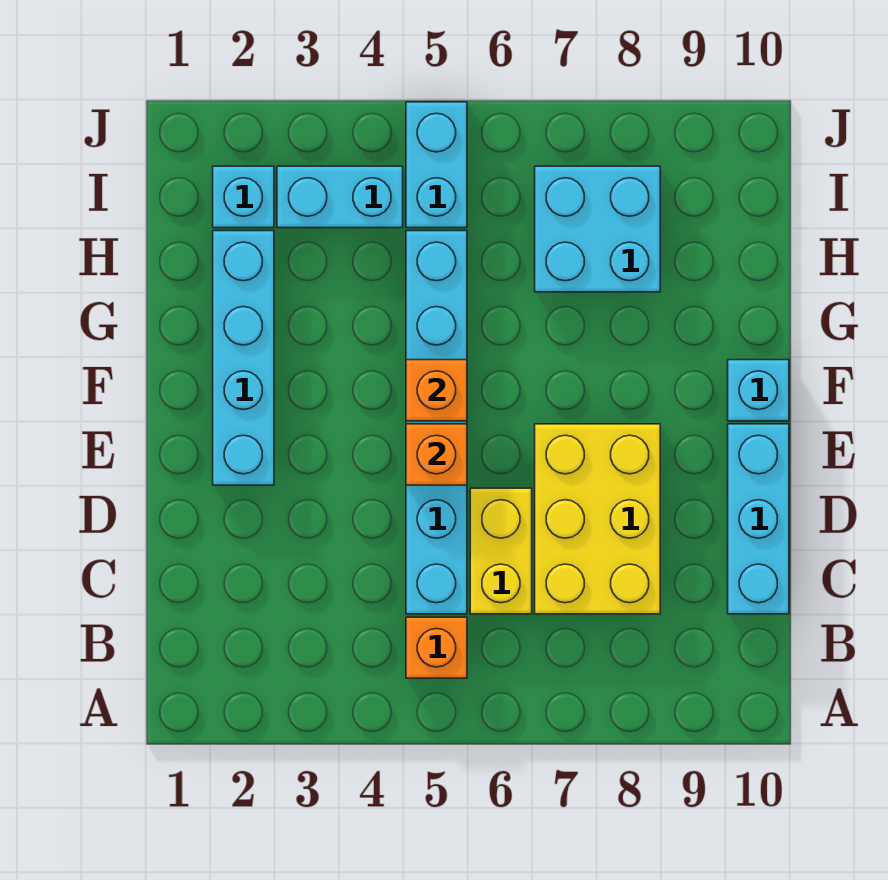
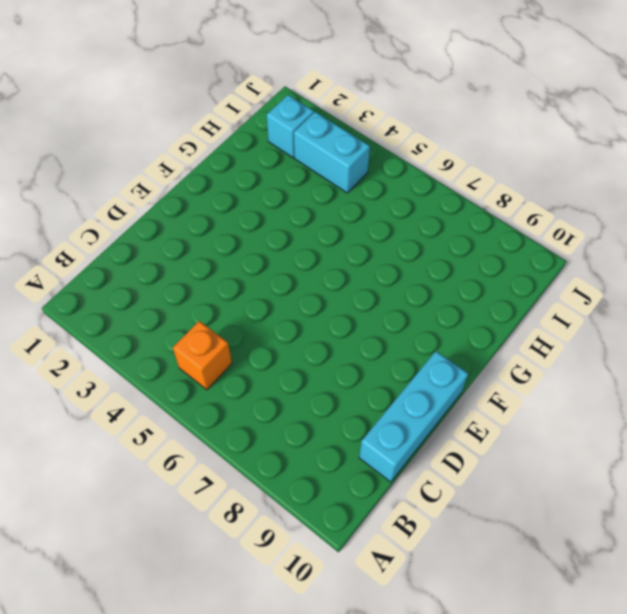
none -> cyan brick C5:H5 level 1
none -> yellow brick C6:D6 level 1
none -> yellow brick C7:E8 level 1

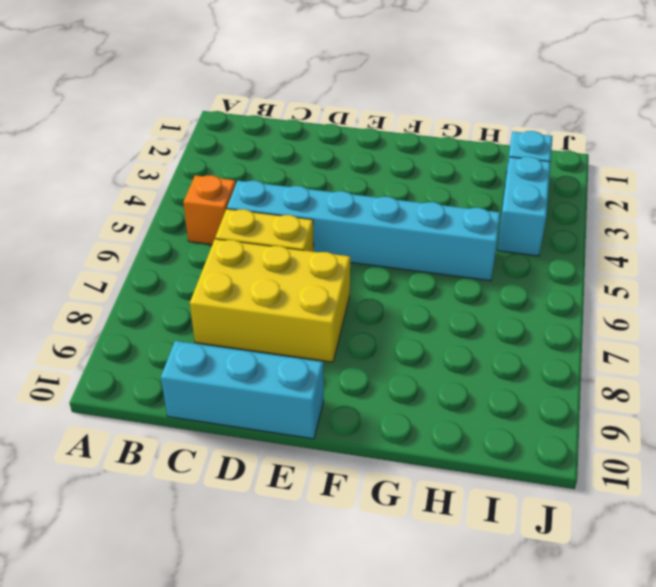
none -> cyan brick E2:H2 level 1
none -> cyan brick F10 level 1
none -> cyan brick H7:I8 level 1

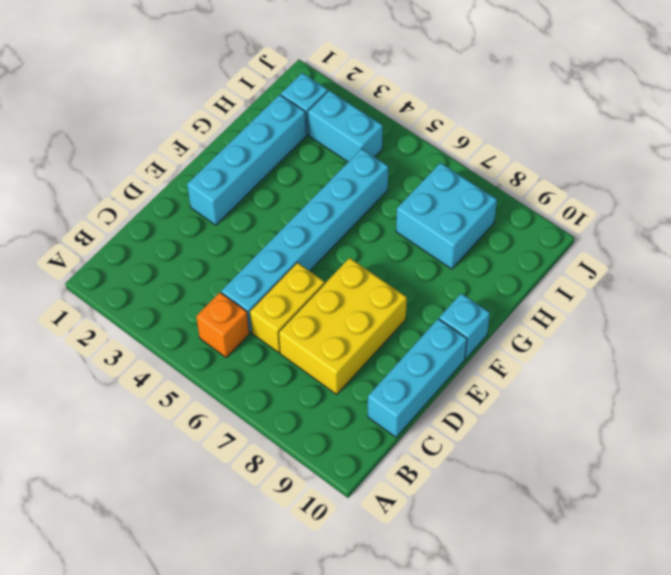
none -> cyan brick I5:J5 level 1
none -> orange brick E5 level 2
none -> orange brick F5 level 2

